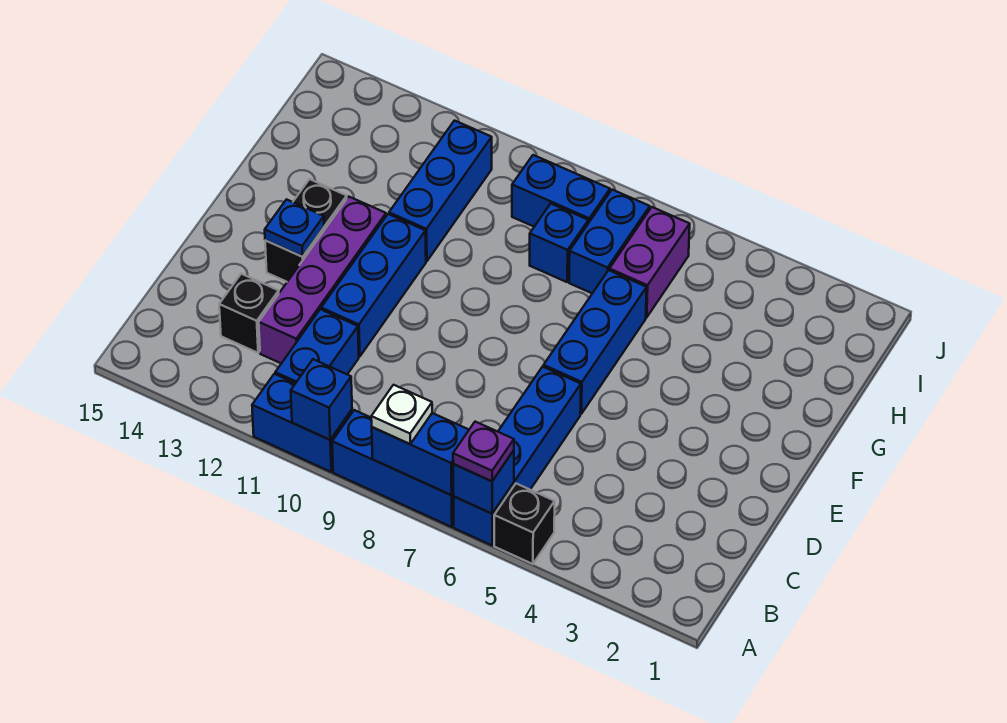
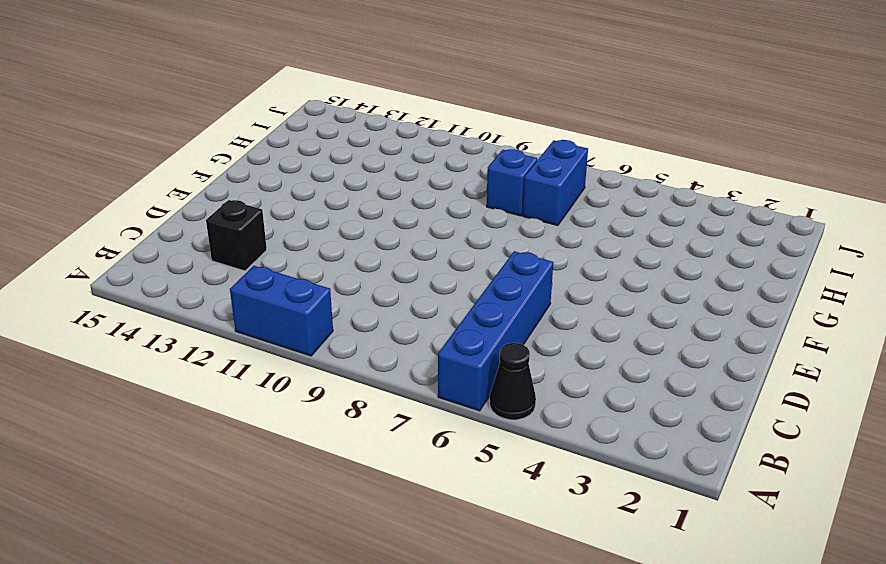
black cone A5 level 1 -> black brick A5 level 1
none -> blue brick A7:A9 level 1
none -> blue brick B11:C11 level 1
none -> purple brick C12:F12 level 1

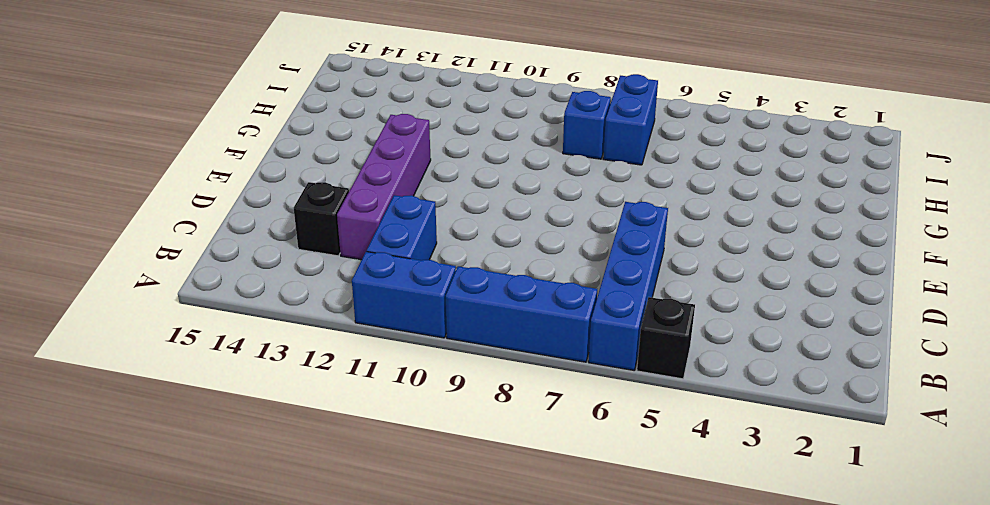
none -> blue brick D11:F11 level 1
none -> blue brick E6:G6 level 1
none -> black brick E13:F13 level 1

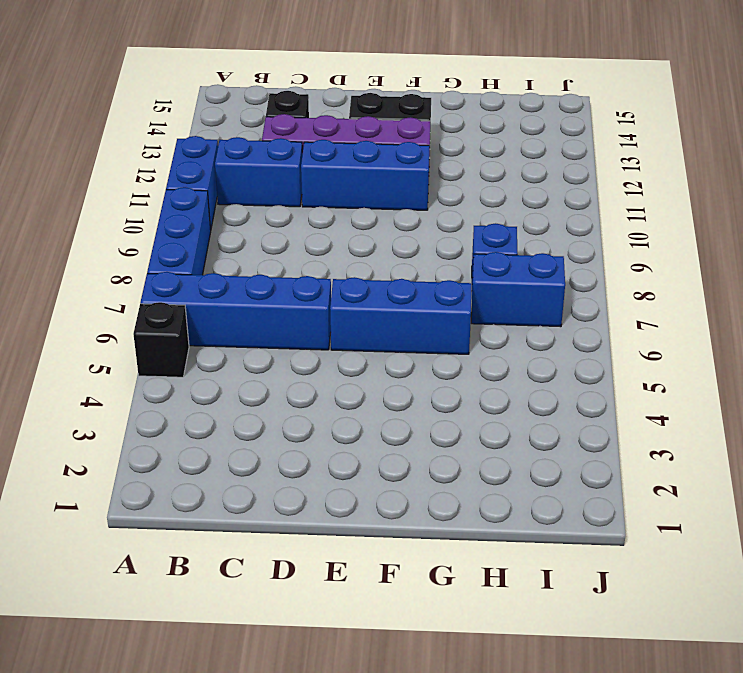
none -> blue brick G11:I11 level 1
none -> purple brick H6:I6 level 1
none -> blue brick I8:I9 level 1

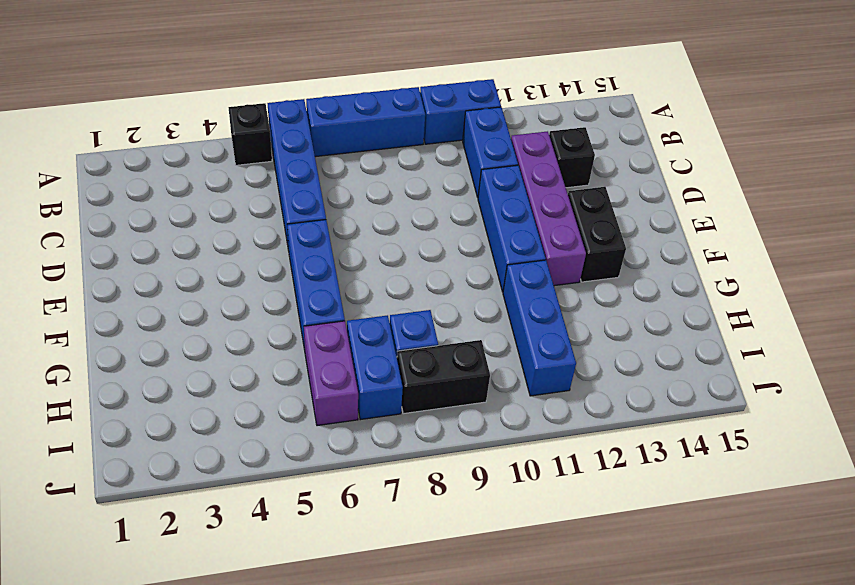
black brick I8:I9 level 1 -> blue brick I8:I9 level 1
none -> blue brick A6 level 2
none -> blue brick A7:A8 level 2
none -> blue brick A10 level 2

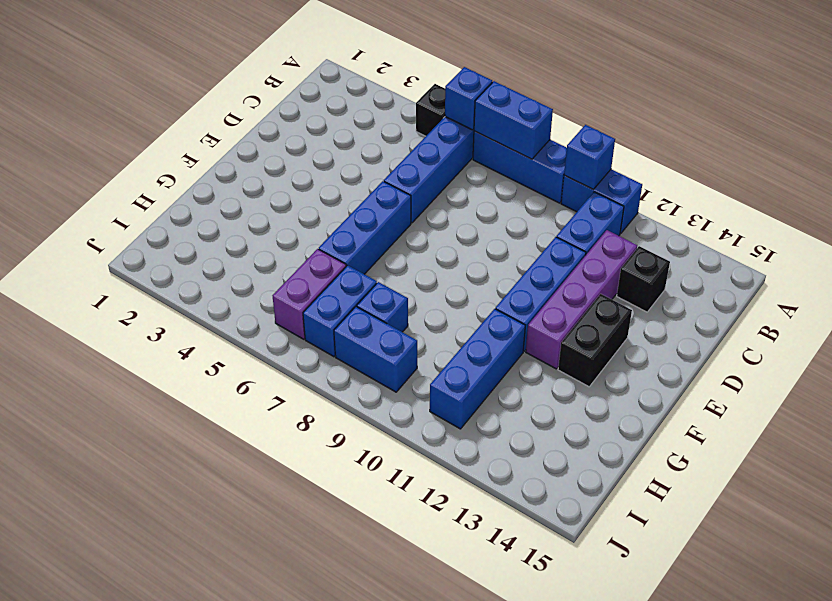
none -> blue plate E13 level 2
none -> purple plate A6 level 3
none -> white plate A8 level 3

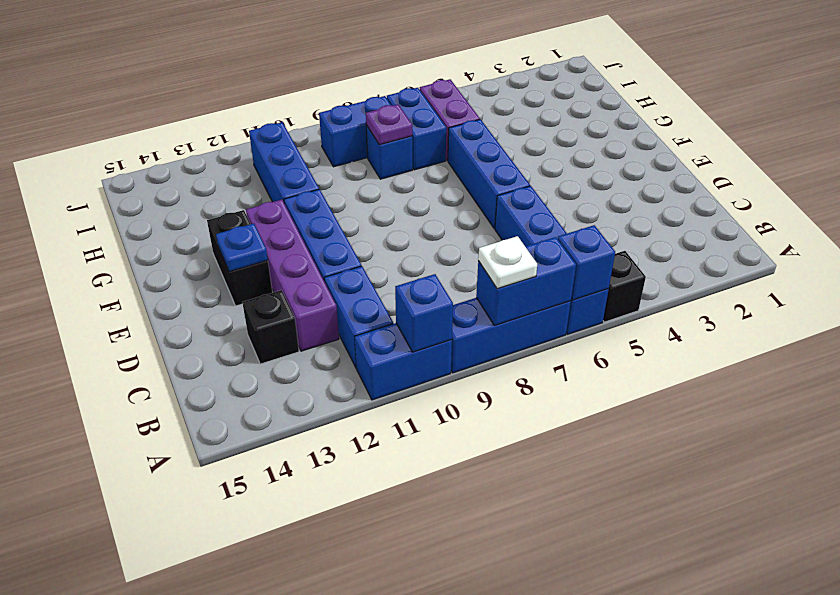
purple plate H8 level 2 -> purple plate A6 level 3

